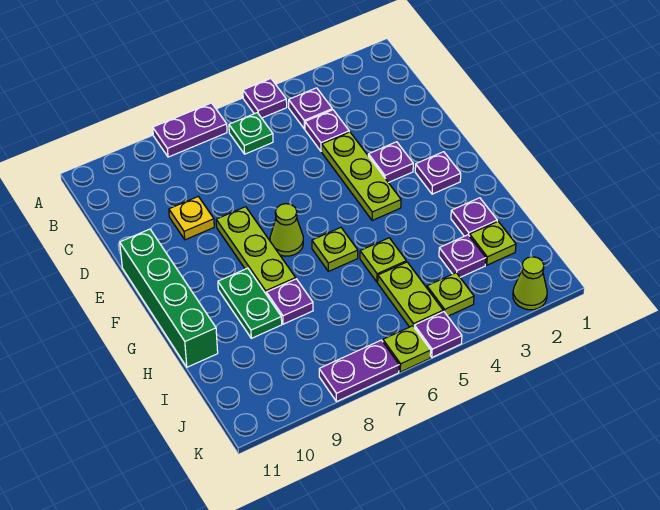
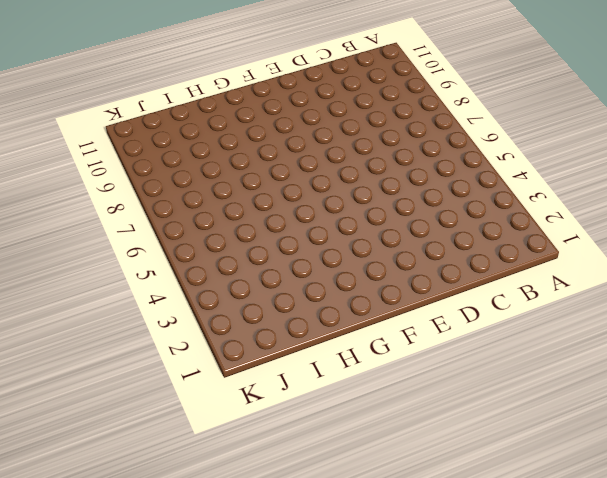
none -> purple plate A5 level 1
none -> purple plate A7:A8 level 1
none -> purple plate B4 level 1

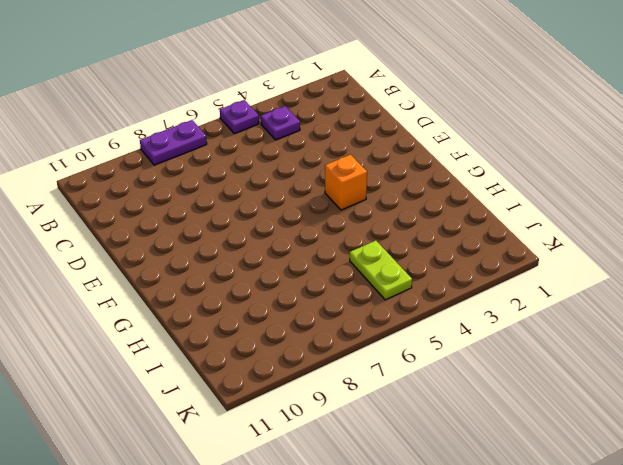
orange brick F4 level 1 -> lime plate D4:F4 level 1
none -> green plate B6 level 1
none -> purple plate C4 level 1
none -> yellow plate D9 level 1

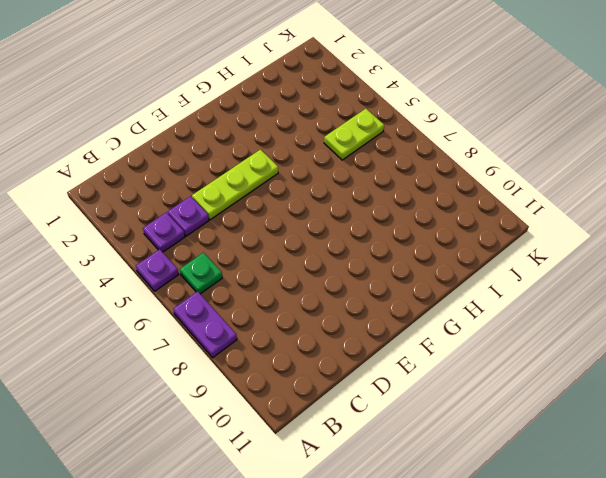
none -> yellow plate D9 level 1
none -> purple plate E3 level 1
none -> lime plate E8:G8 level 1

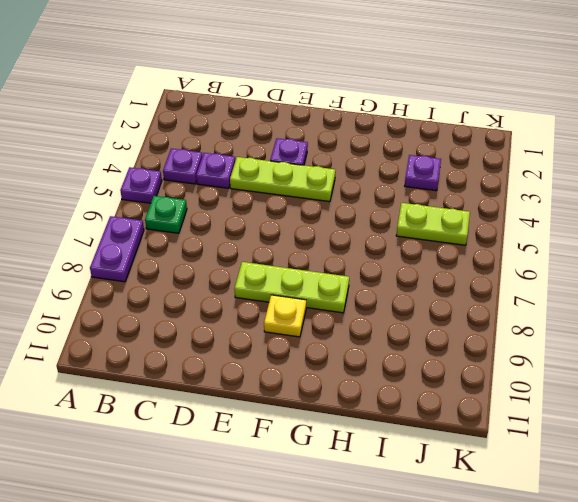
yellow plate F9 level 1 -> yellow plate D9 level 1
none -> green brick E11:H11 level 1
none -> purple plate F2 level 1
none -> lime cone F7 level 1

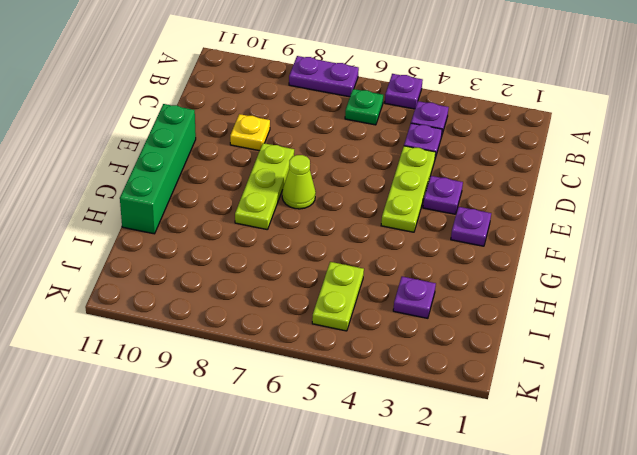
none -> lime plate G6 level 1
none -> green plate G9:H9 level 1
none -> purple plate H2 level 1

